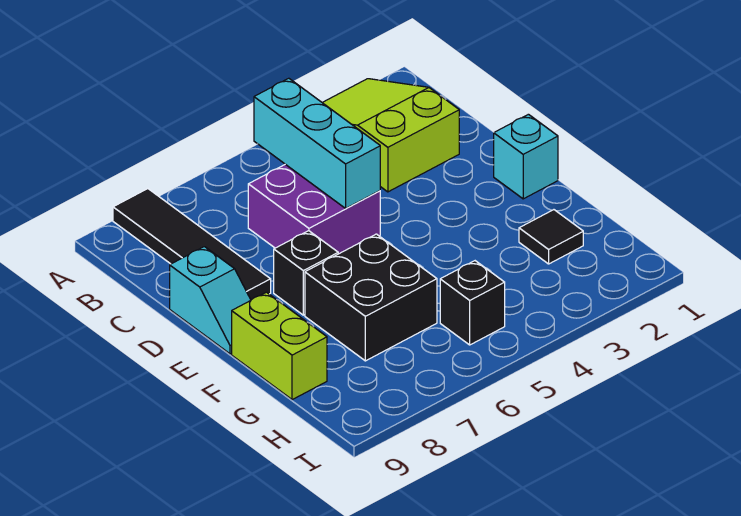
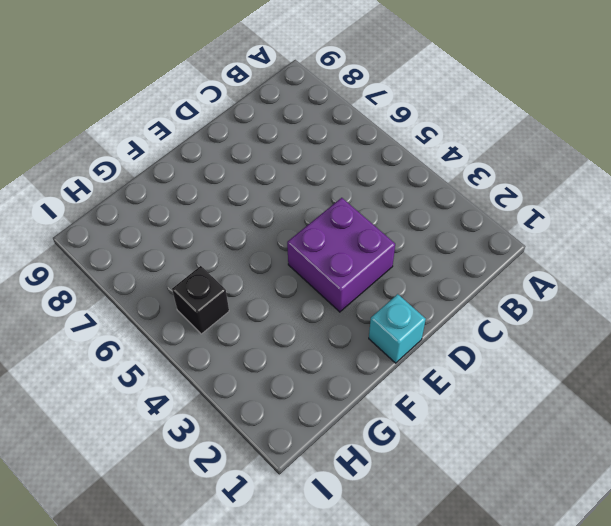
purple brick D3:E4 level 1 -> purple brick C5:D6 level 1
none -> lime slope A2:C3 level 1 top C
none -> black tile A8:D8 level 1

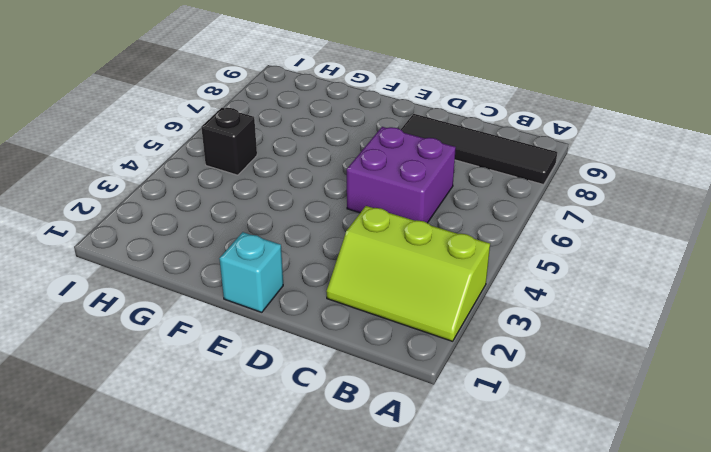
lime slope A2:C3 level 1 top 3 -> lime slope A2:C3 level 1 top C
none -> cyan slope D9:E9 level 1 top D
none -> black brick E7 level 1

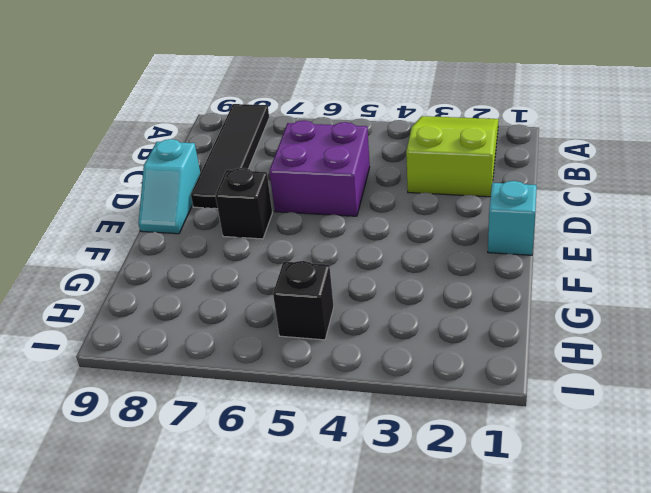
none -> black brick F6:G7 level 1
none -> lime brick F9:G9 level 1

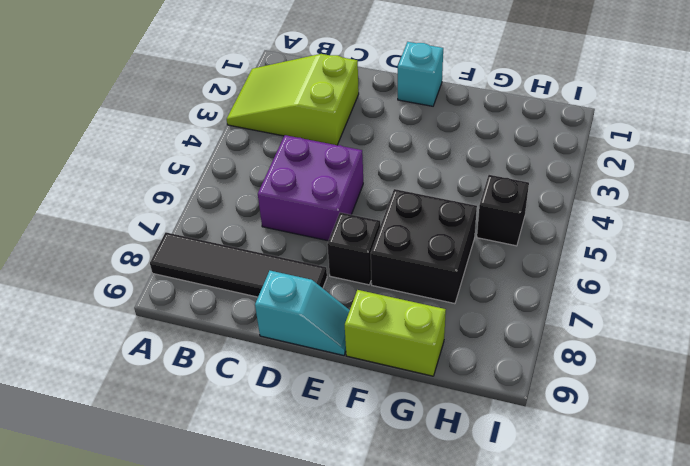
none -> black tile G2 level 1
none -> cyan brick B5:D5 level 2

